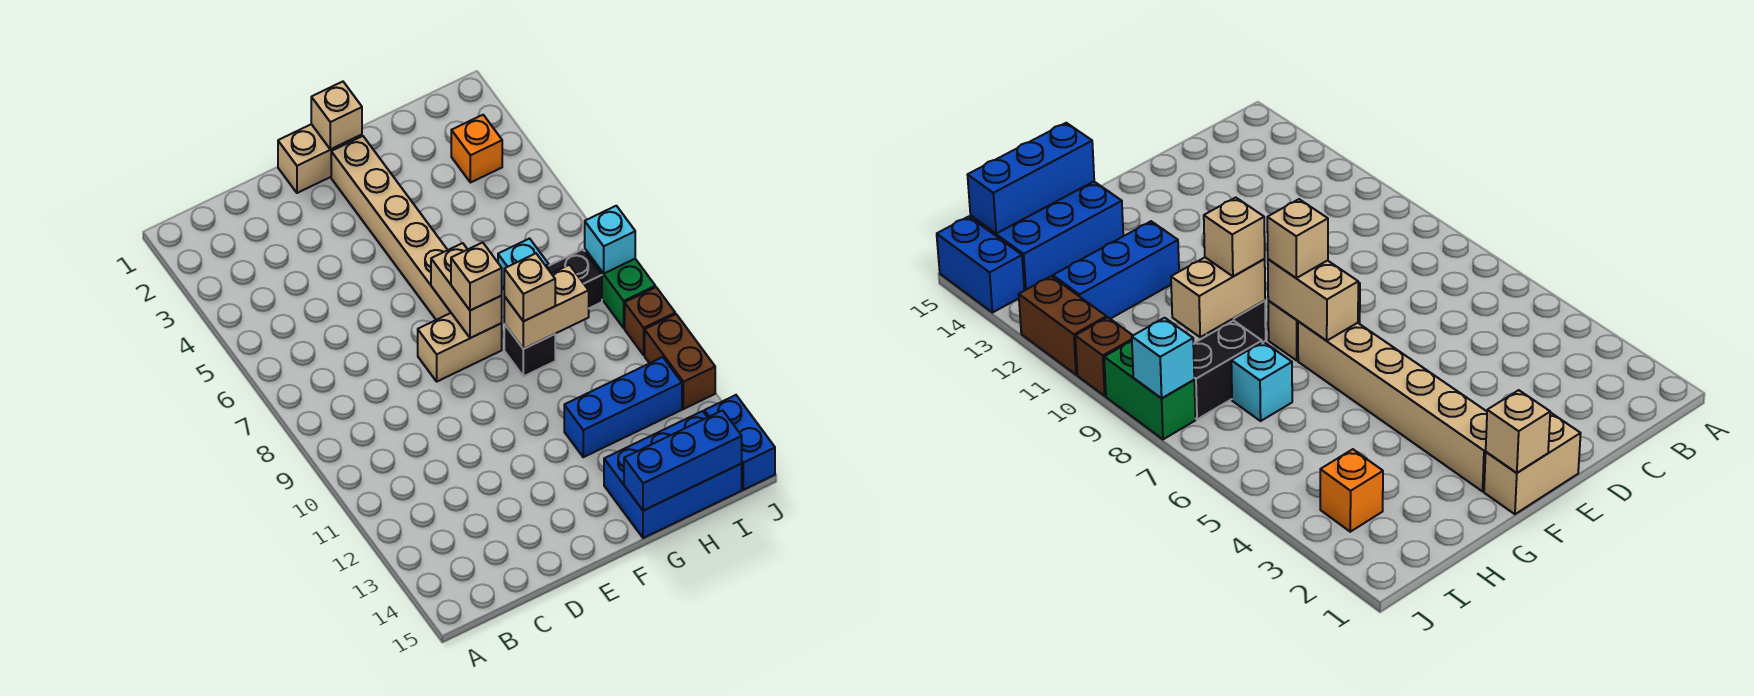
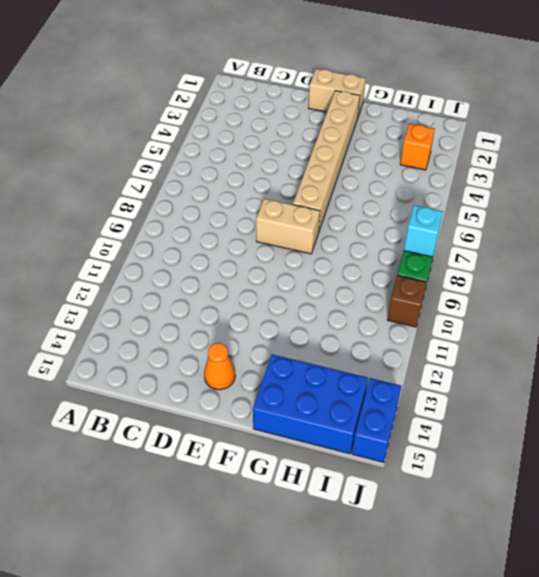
orange cone E14 level 1 -> none
none -> black brick G9 level 1
none -> blue brick G12:I12 level 1
none -> cyan brick H7 level 1

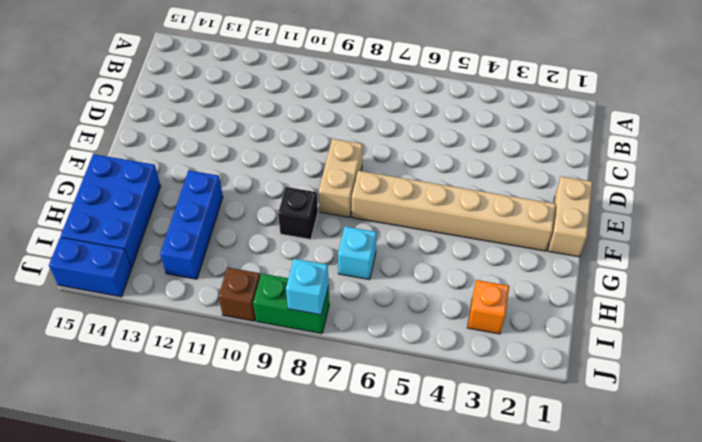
none -> black brick H8:I8 level 1
none -> brown brick J11:J12 level 1
none -> tan brick F1 level 2

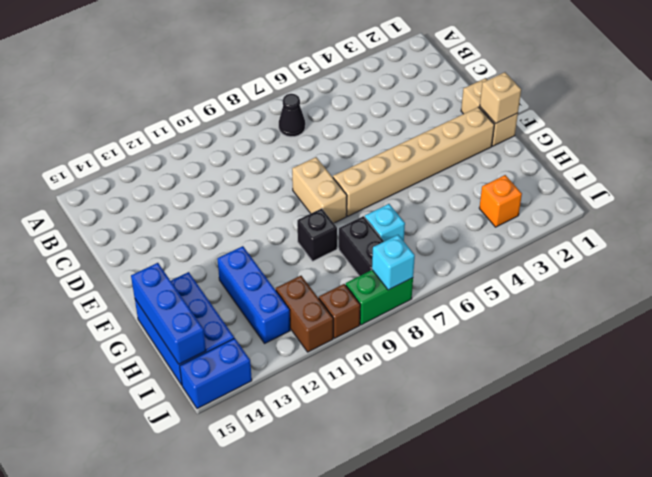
black cone B7 level 1 -> none
brown brick I11:J11 level 1 -> brown brick J11:J12 level 1
none -> tan brick F7:F8 level 2
none -> tan brick G9:H9 level 2
none -> tan brick F8 level 3

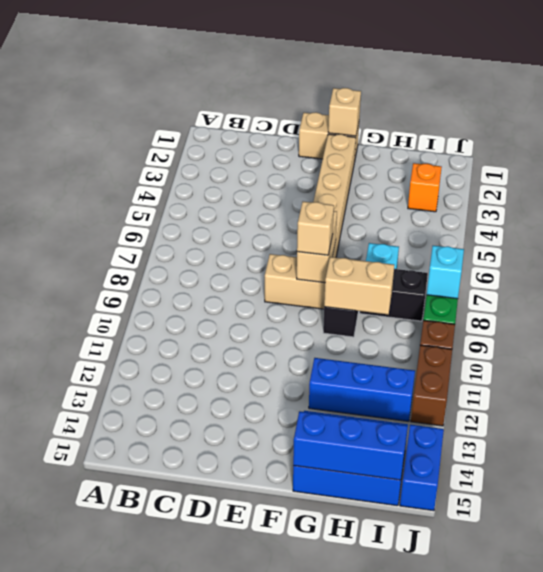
none -> tan brick G9 level 3

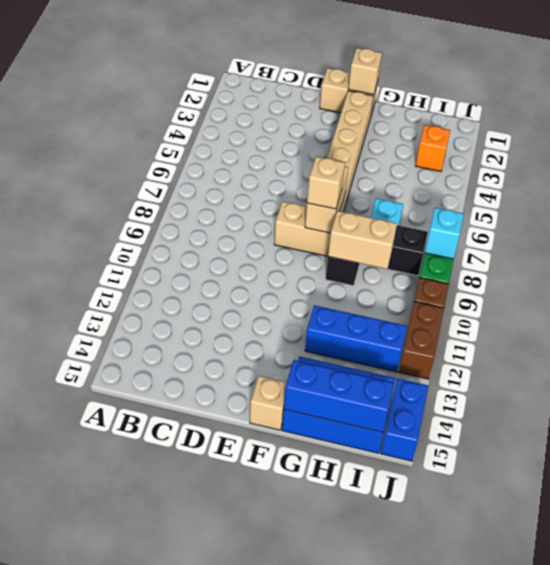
tan brick F15 level 1 -> tan brick G9 level 3

